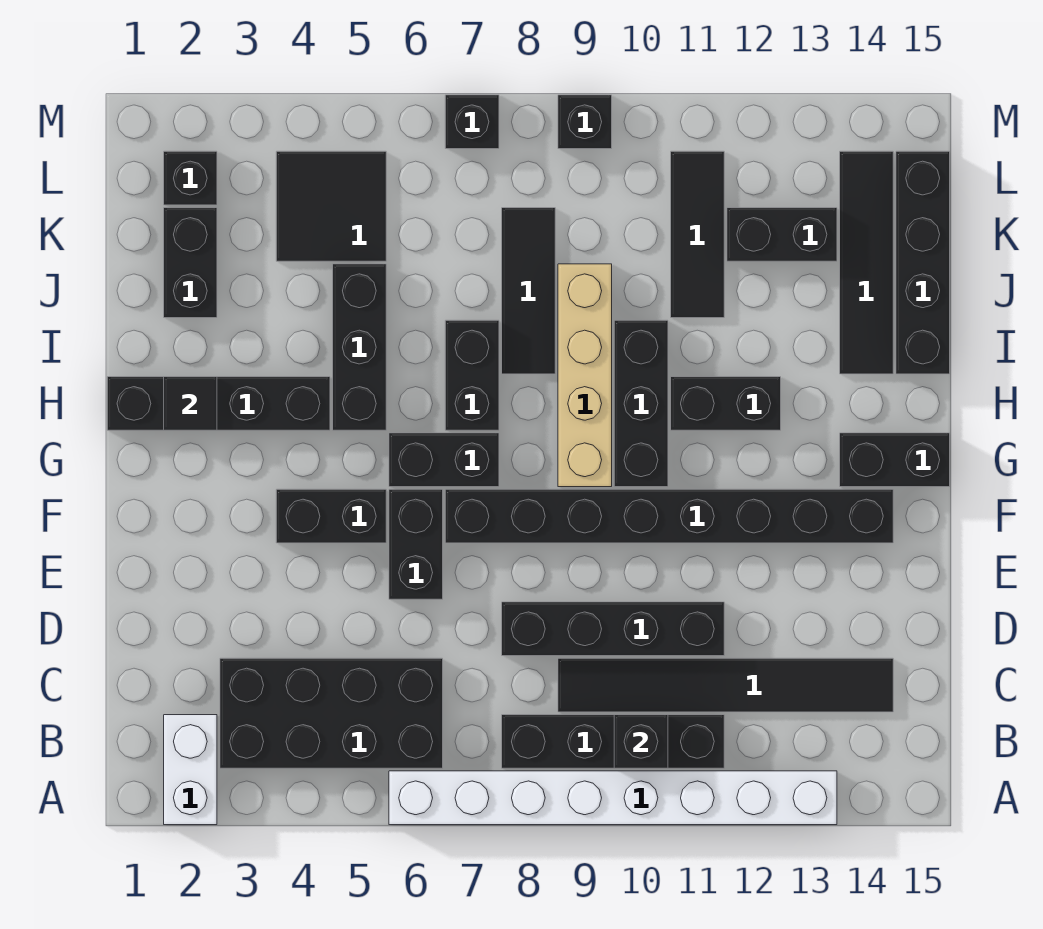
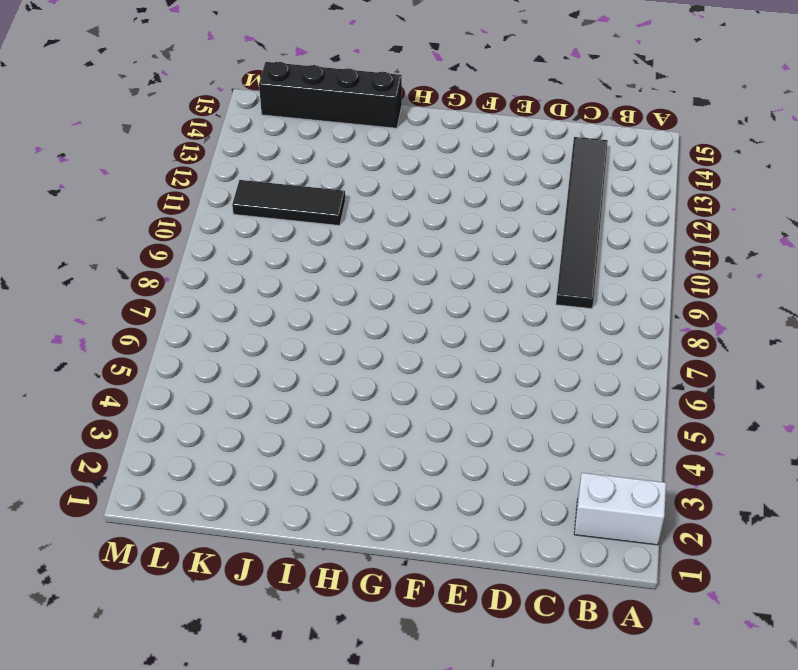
none -> white brick A6:A13 level 1
none -> black brick B3:C6 level 1
none -> black brick B8:B11 level 1

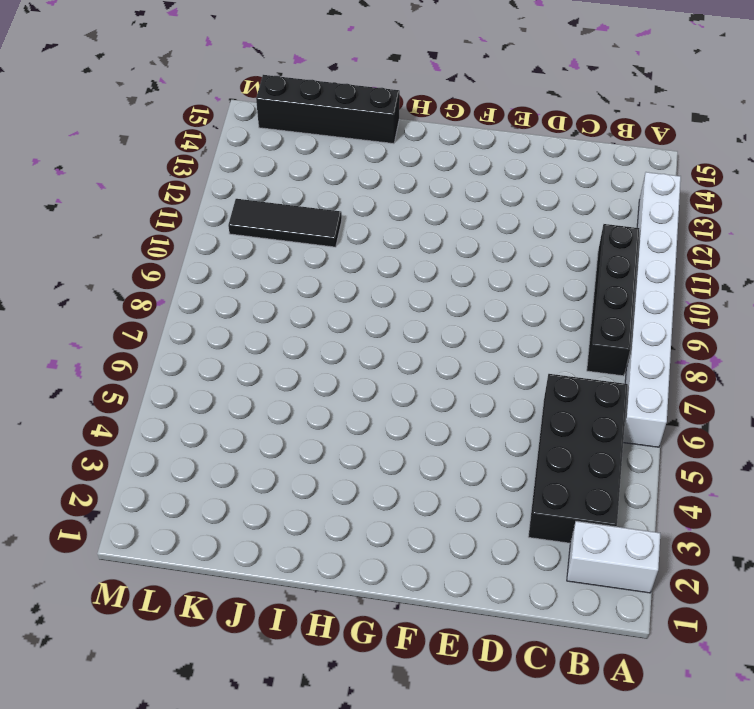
none -> black tile C9:C14 level 1
none -> black brick D8:D11 level 1
none -> black brick E6:F6 level 1

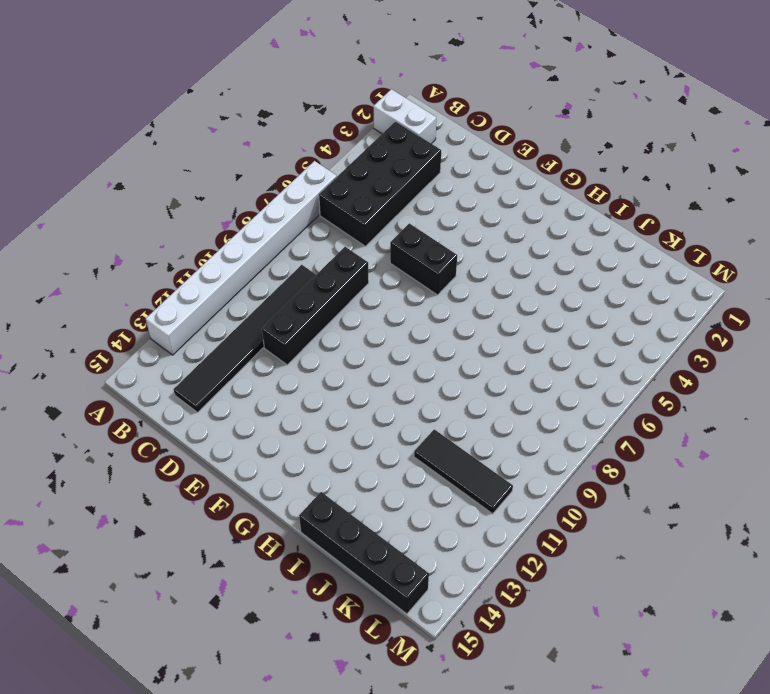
none -> black brick B8:B11 level 1
none -> black brick F4:F5 level 1
none -> black brick F7:F14 level 1

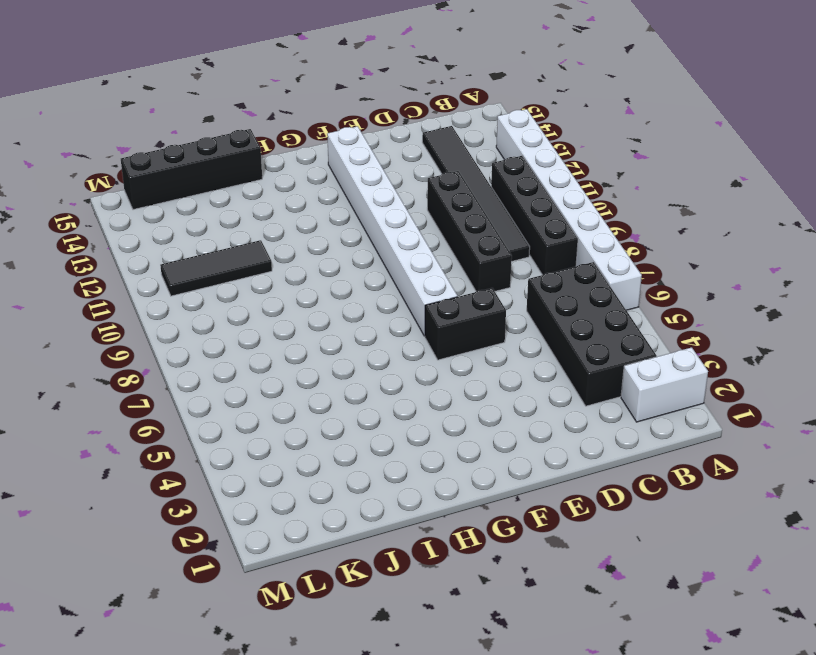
white brick F7:F14 level 1 -> black brick F7:F14 level 1
none -> black brick F4:F5 level 1
none -> black brick G6:G7 level 1
none -> tan brick G9:J9 level 1

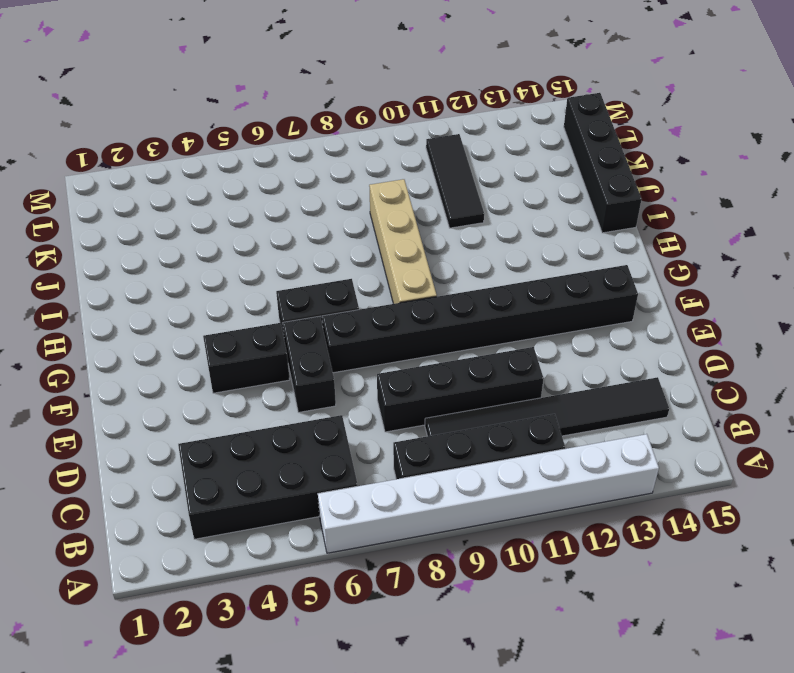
none -> white brick A2:B2 level 1
none -> black brick G10:I10 level 1
none -> black brick G14:G15 level 1

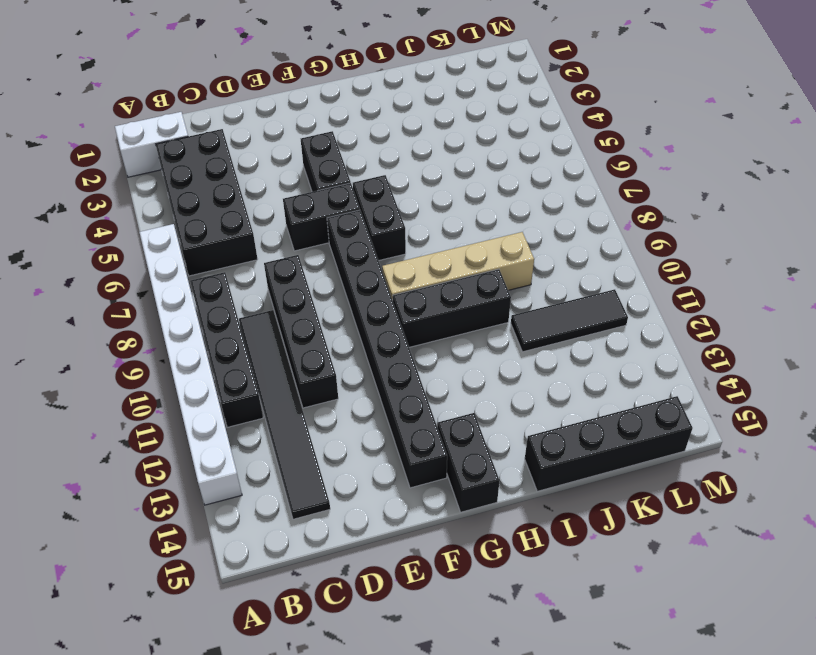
none -> black brick H1:H4 level 1
none -> black brick H5:J5 level 1
none -> black brick H7:I7 level 1

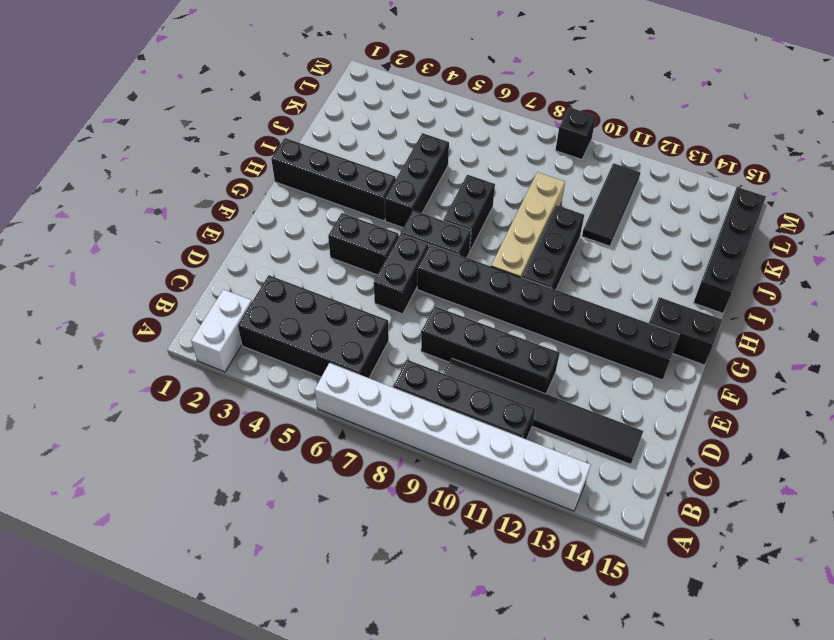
none -> black brick H11:H12 level 1
none -> black tile I8:K8 level 1
none -> black tile I14:L14 level 1

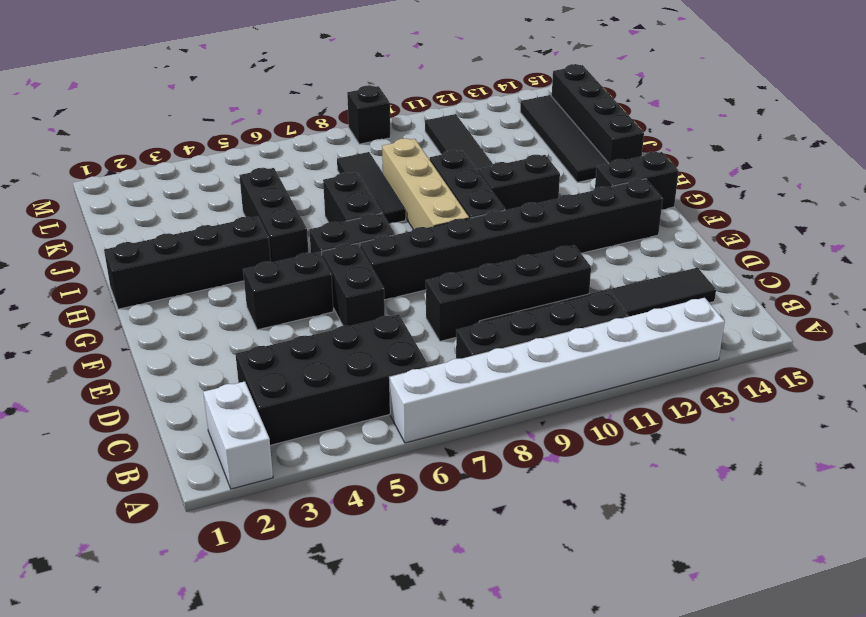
none -> black brick J2:K2 level 1
none -> black tile K4:L5 level 1
none -> black brick K12:K13 level 1

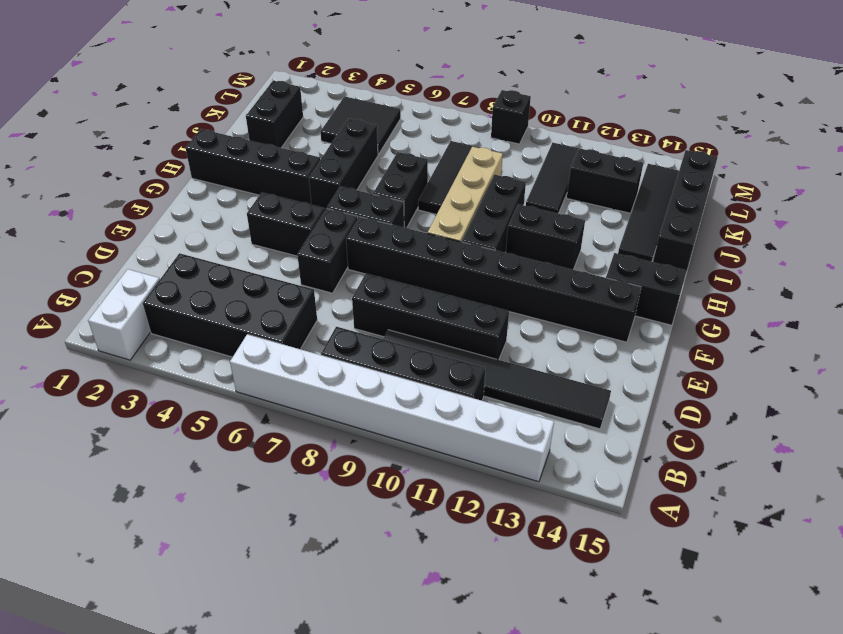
none -> black brick L2 level 1
none -> black brick M7 level 1
none -> black brick B10 level 2

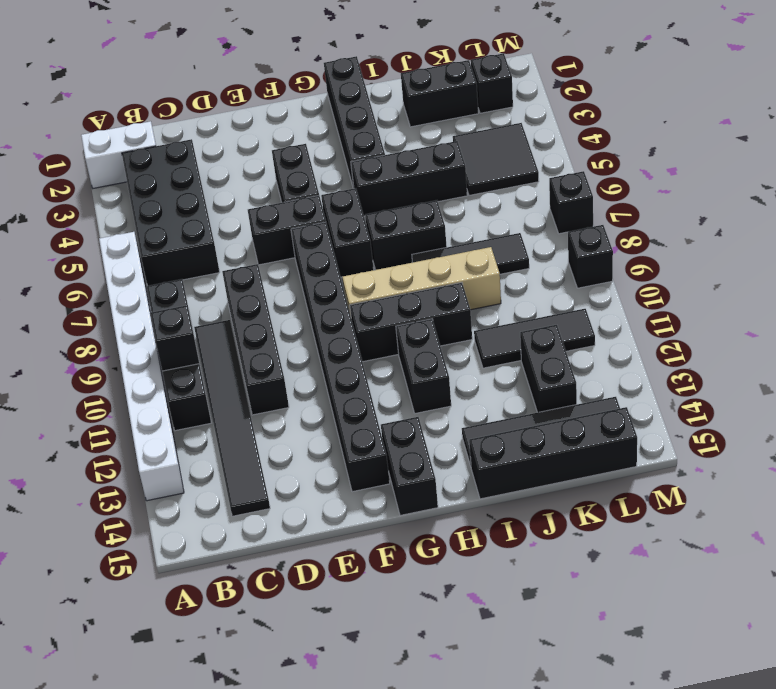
none -> black tile H2 level 2

